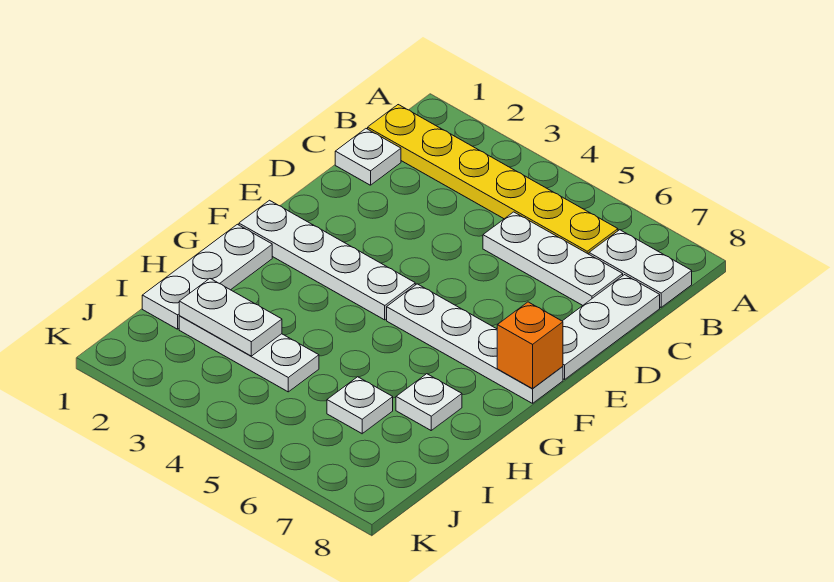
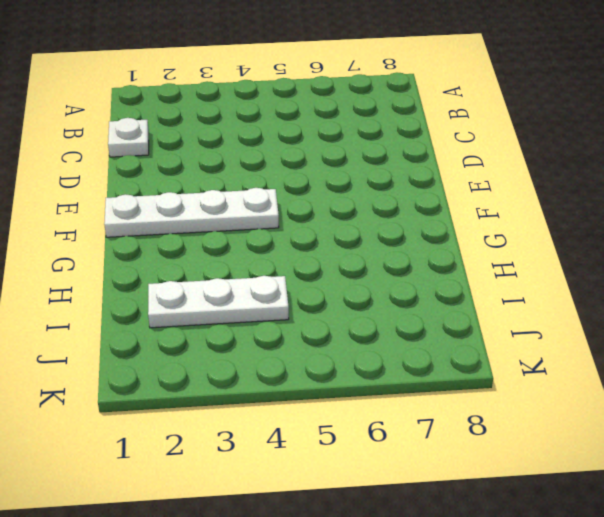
none -> yellow plate B1:B6 level 1
none -> white plate B7:B8 level 1
none -> white plate C5:C7 level 1

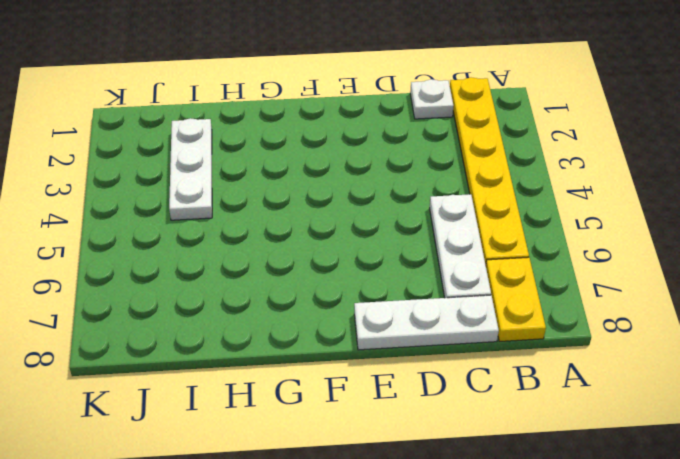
yellow plate B7:B8 level 1 -> white plate B7:B8 level 1
none -> white plate F1:F4 level 1
none -> white plate F5:F8 level 1
none -> white plate G1:I1 level 1

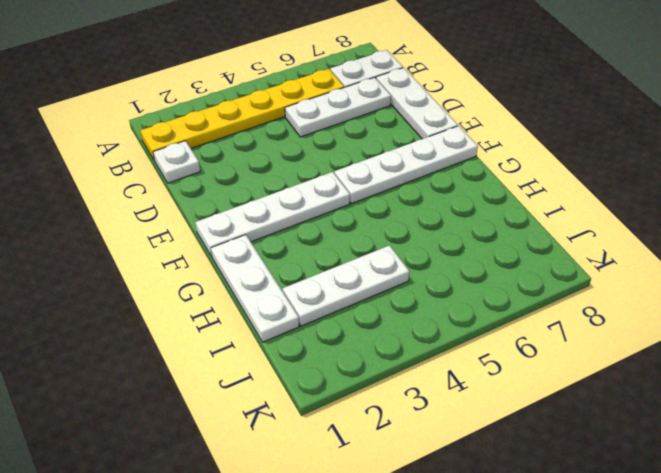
none -> white plate H7 level 1
none -> white plate I6 level 1
none -> orange brick F8 level 2

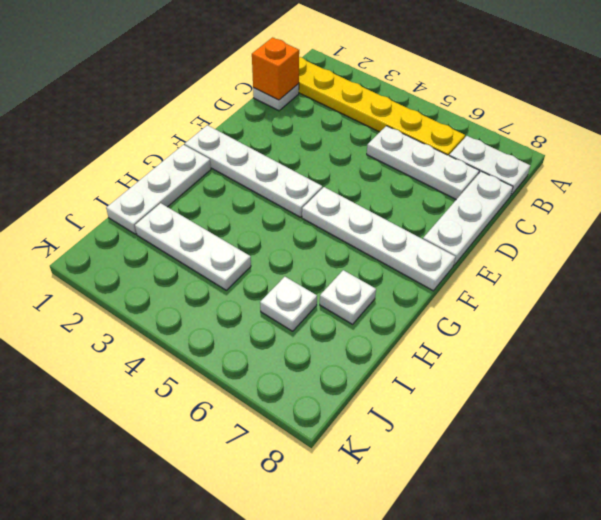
orange brick C1 level 2 -> orange brick F8 level 2
none -> white plate I2:I3 level 2

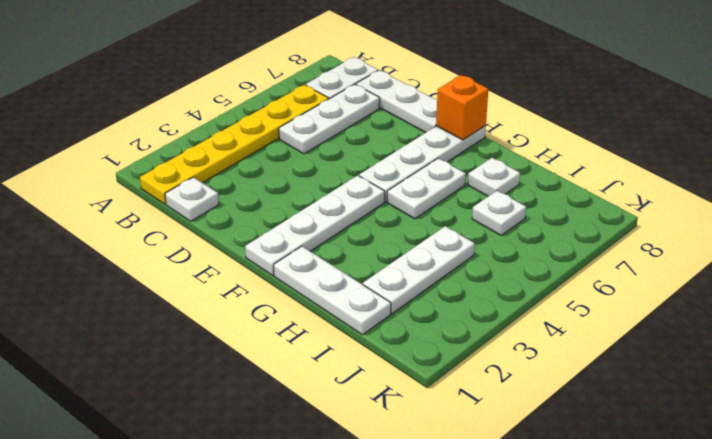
white plate G5:G6 level 1 -> white plate I2:I3 level 2

